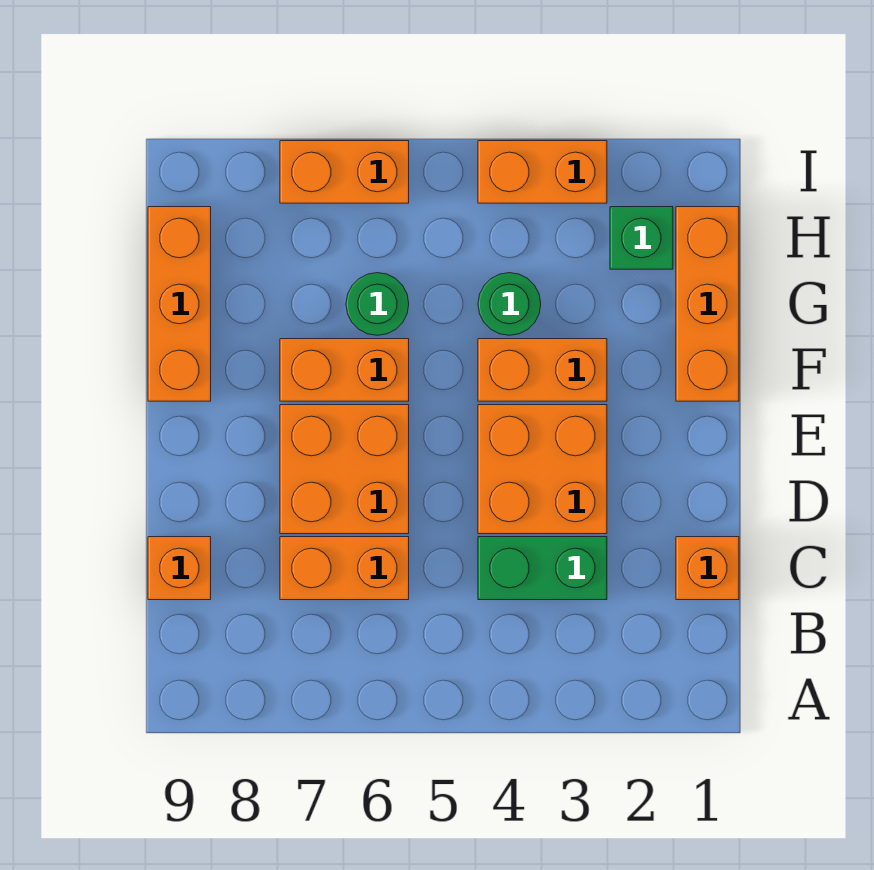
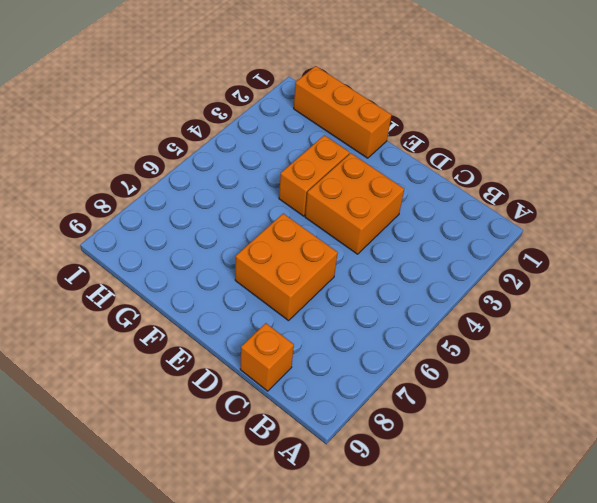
none -> orange brick C1 level 1
none -> green brick C3:C4 level 1
none -> orange brick C6:C7 level 1

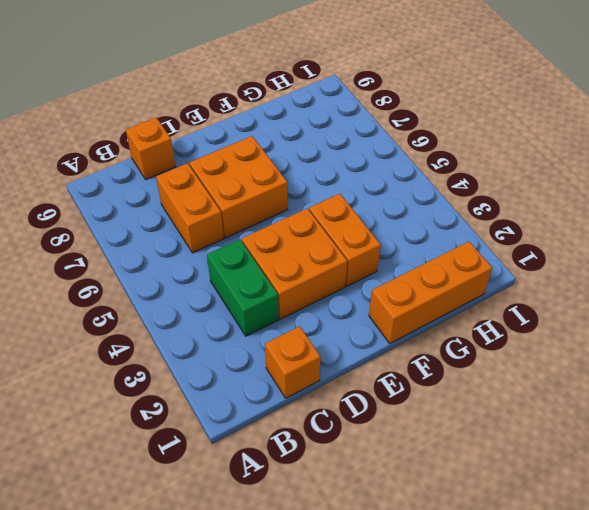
none -> orange brick F6:F7 level 1
none -> orange brick F9:H9 level 1
none -> green round brick G4 level 1

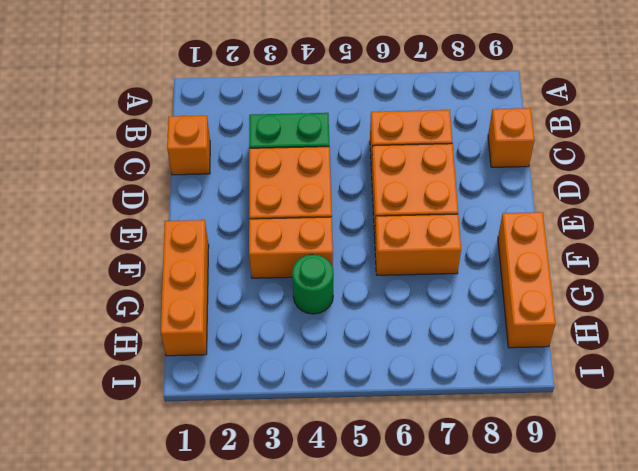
none -> green round brick G6 level 1
none -> green brick H2 level 1
none -> orange brick I3:I4 level 1

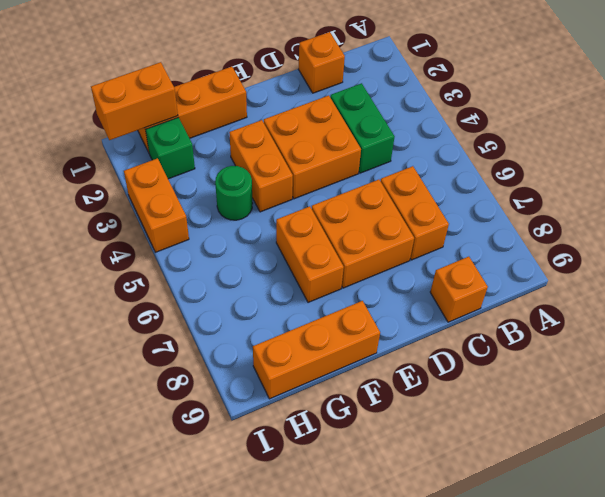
orange brick H1:I1 level 2 -> orange brick I6:I7 level 1
none -> green round brick G6 level 1

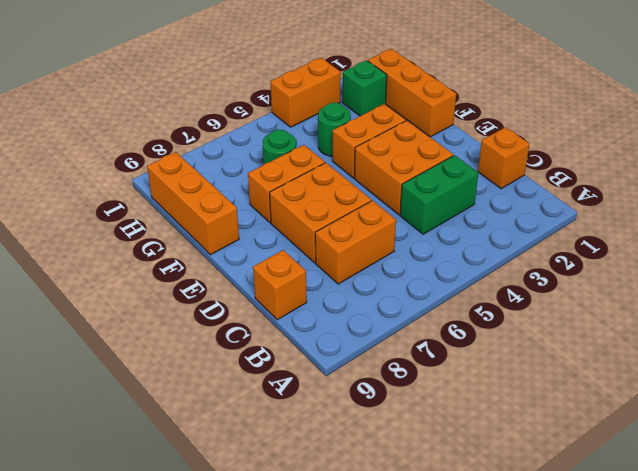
none -> orange brick I6:I7 level 1

